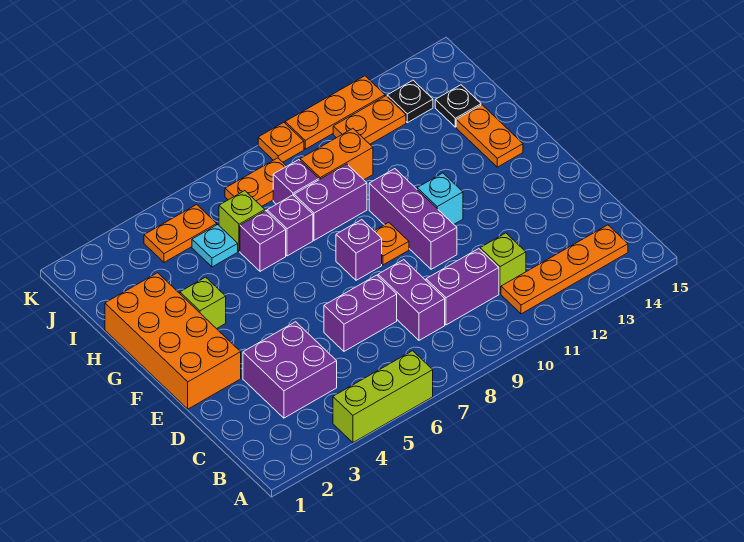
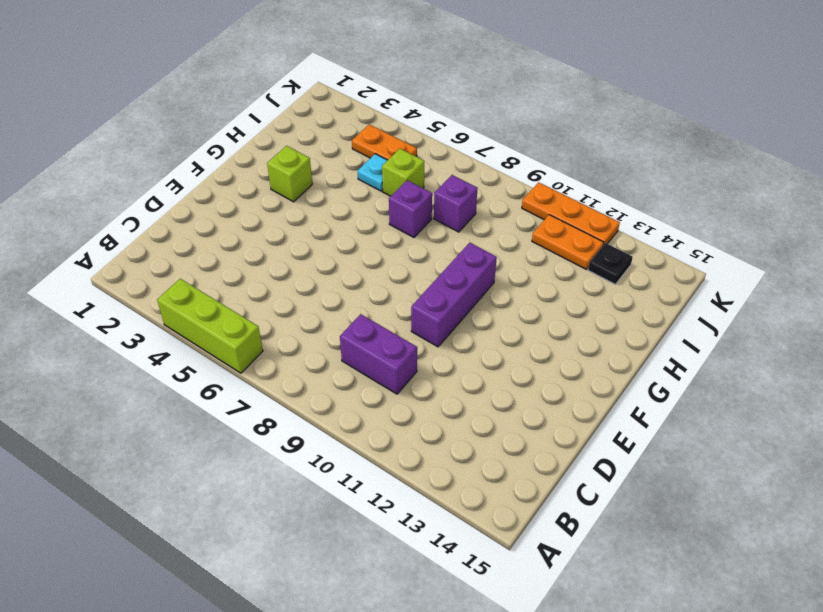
none -> orange plate B11:B14 level 1
none -> purple brick C3:D4 level 1
none -> purple brick C8:D8 level 1

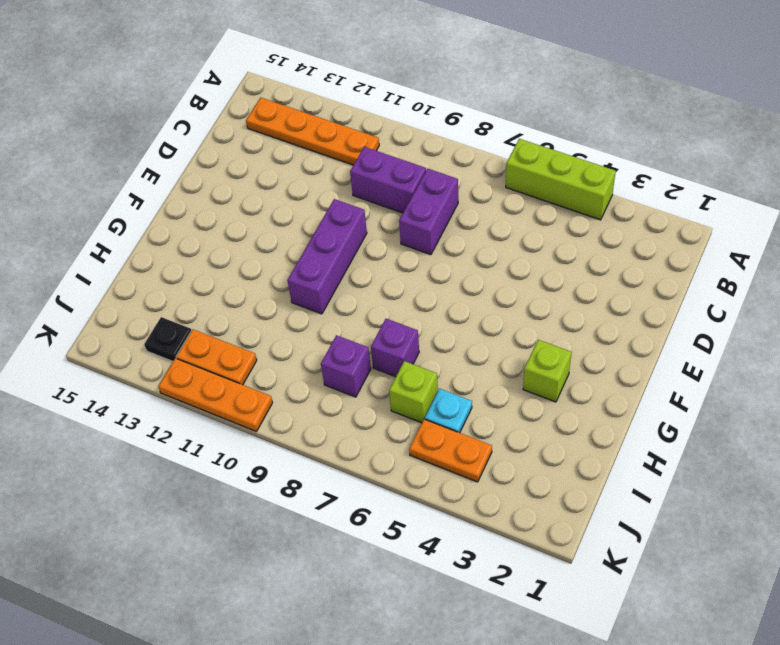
none -> purple brick C3:D4 level 1
none -> lime brick C11 level 1
none -> purple brick D6:D7 level 1

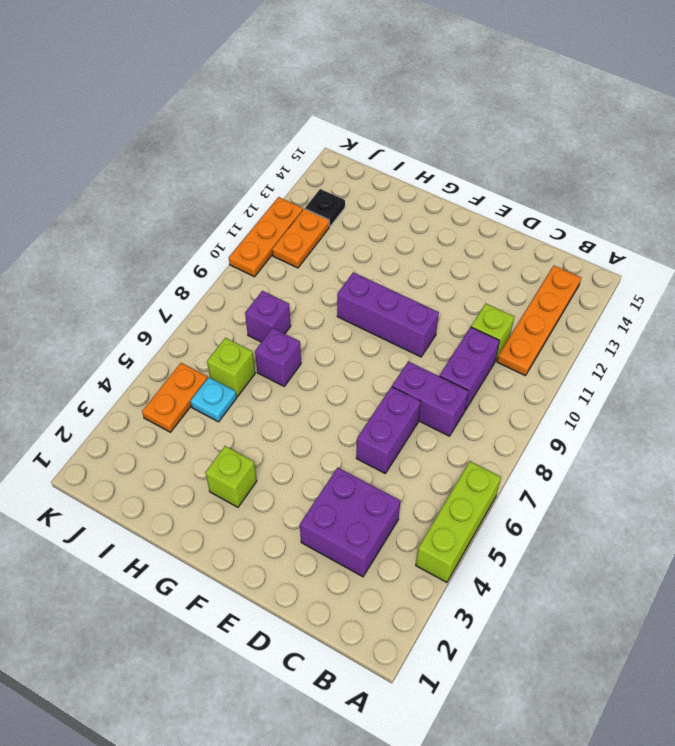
none -> orange brick E1:H2 level 1
none -> purple brick F8 level 1
none -> orange plate F9 level 1

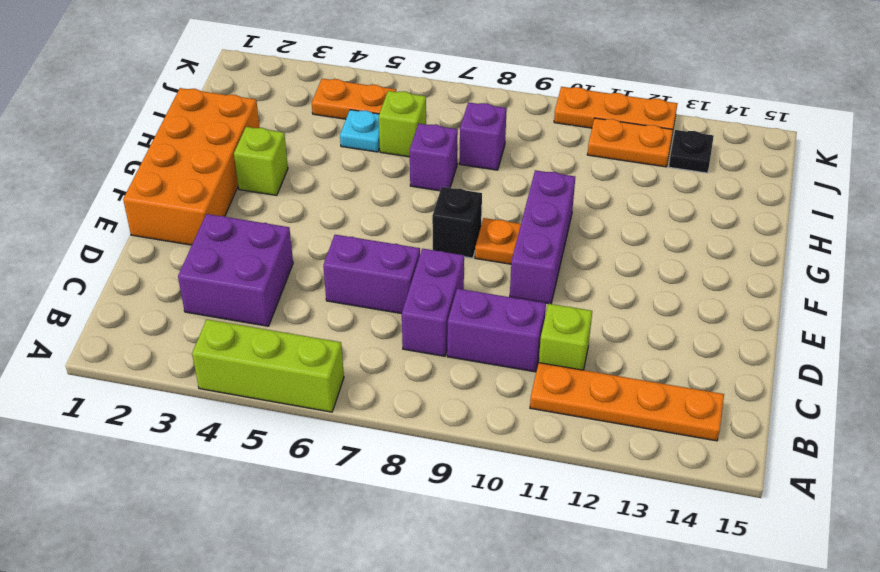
black brick F8 level 1 -> purple brick F8 level 1
none -> cyan brick F11 level 1
none -> orange plate G14:H14 level 1
none -> purple brick H6 level 1

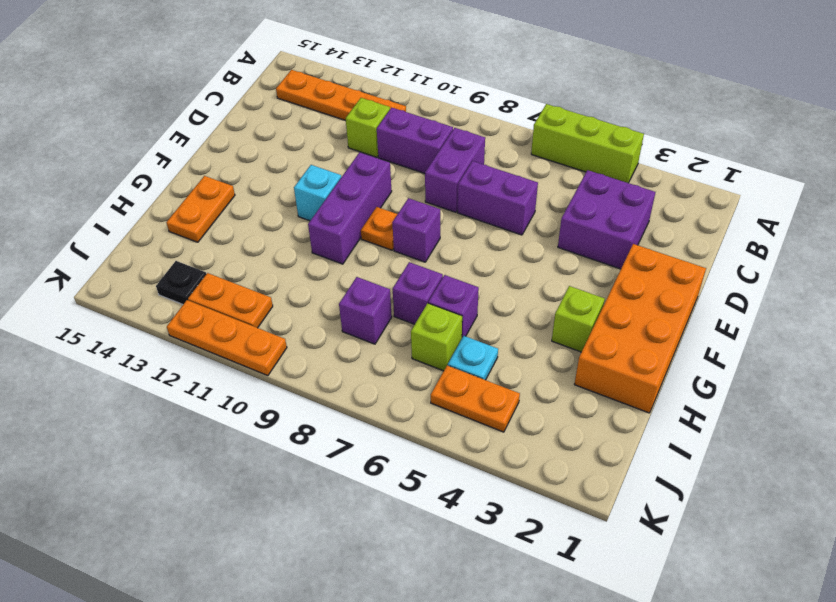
none -> purple brick H8:H9 level 1
none -> orange brick I9:I10 level 1
none -> black plate I14 level 1

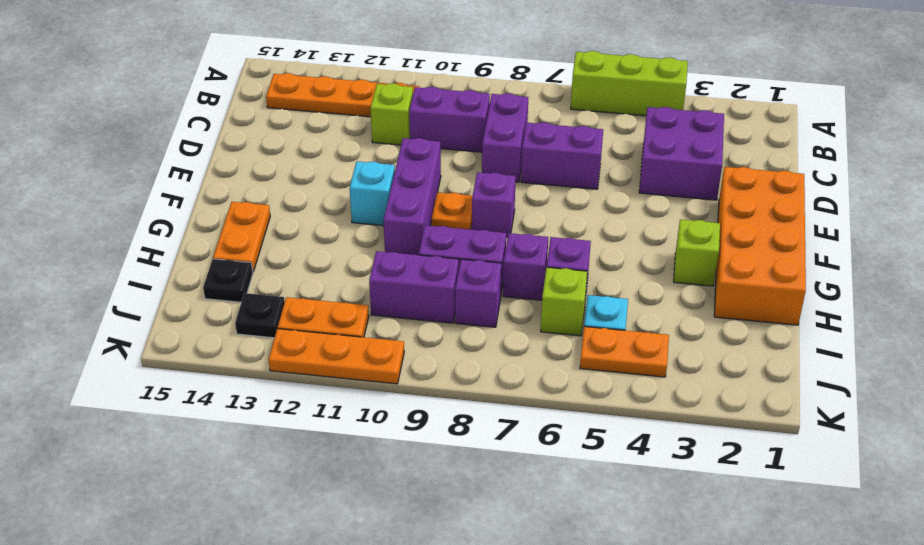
purple brick I9:I10 level 1 -> orange brick I9:I10 level 1
none -> orange plate J7:J8 level 1
none -> orange plate K9 level 1

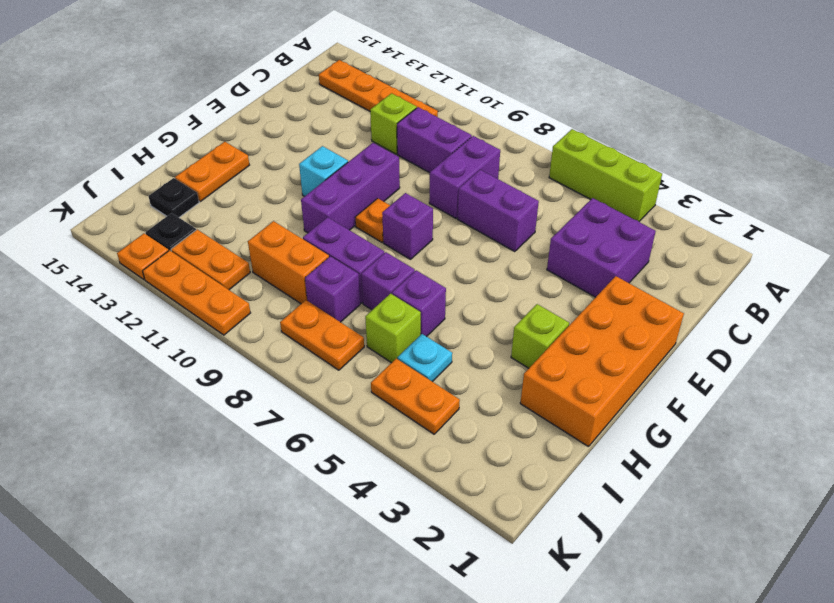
orange plate K13 level 1 -> orange plate K9 level 1

